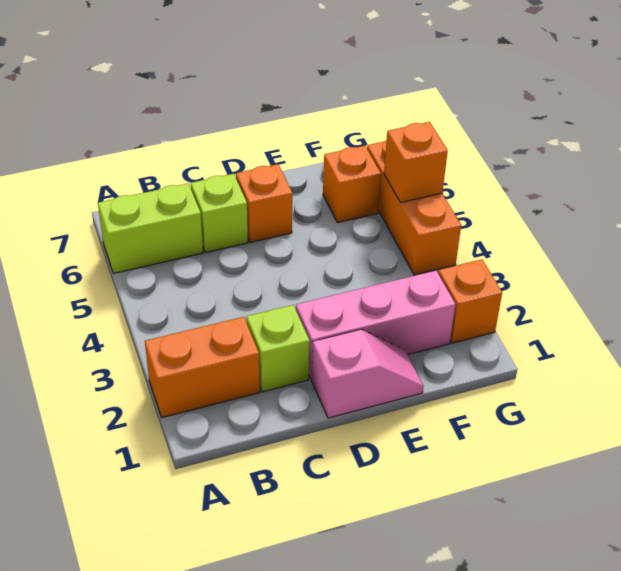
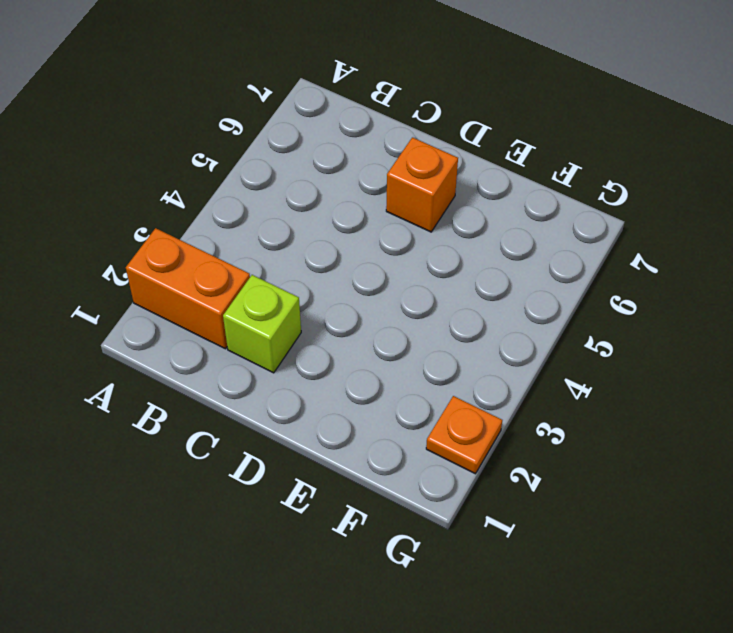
orange plate G2 level 1 -> orange brick G2 level 1
none -> lime brick A6:B6 level 1
none -> lime brick C6 level 1

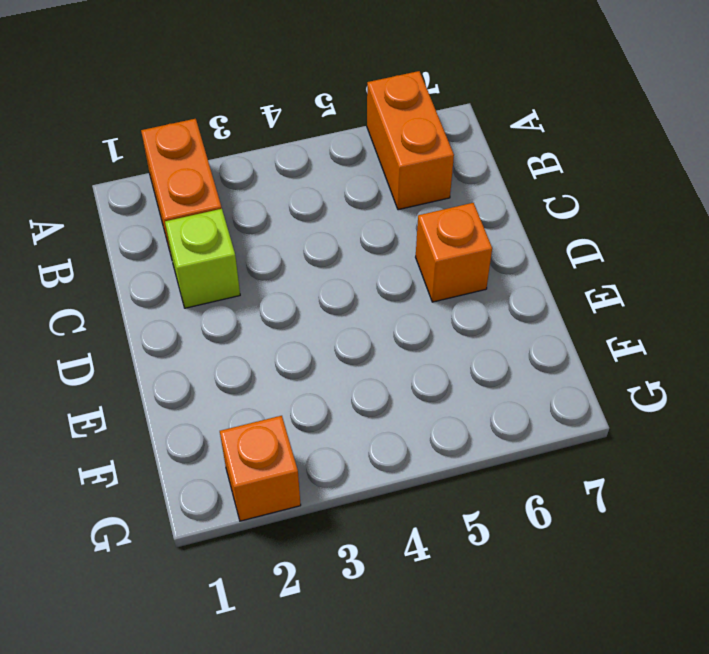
orange brick A6:B6 level 1 -> lime brick A6:B6 level 1
none -> lime brick C6 level 1
none -> pink slope D1:E1 level 1 top D

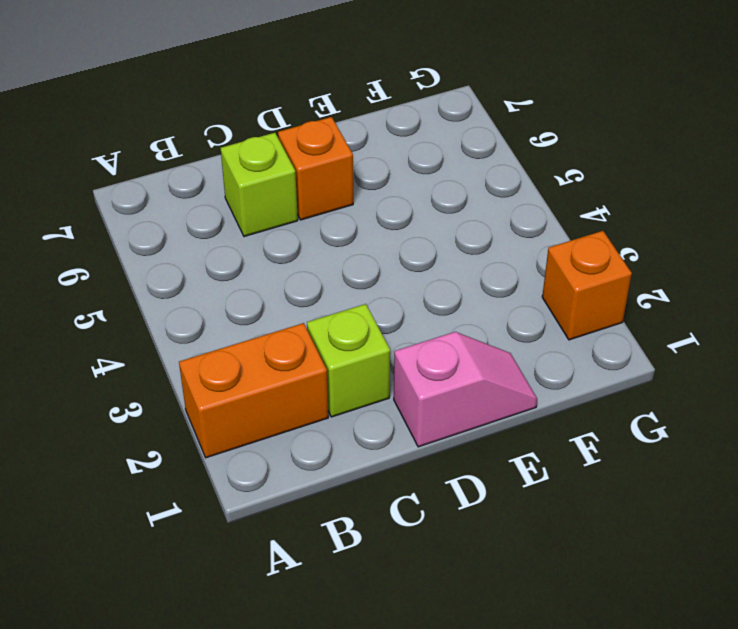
none -> lime brick A6:B6 level 1
none -> pink brick D2:F2 level 1

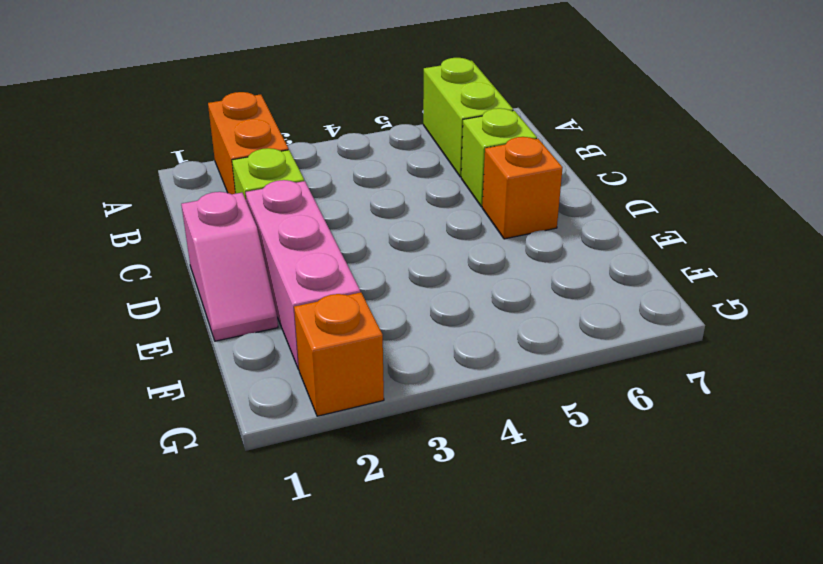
none -> orange brick F6 level 1
none -> orange brick G4:G6 level 1

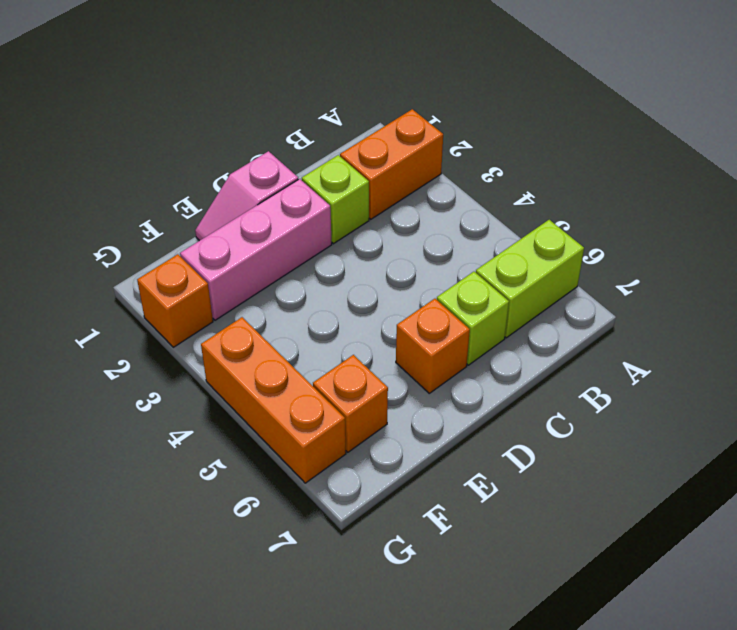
none -> orange brick G5 level 2

